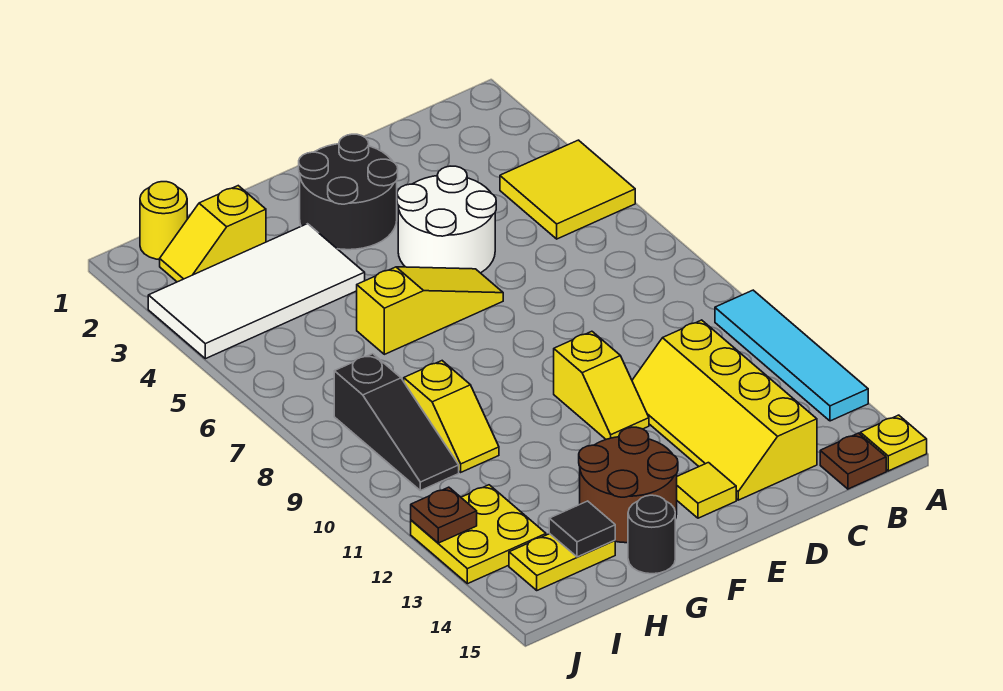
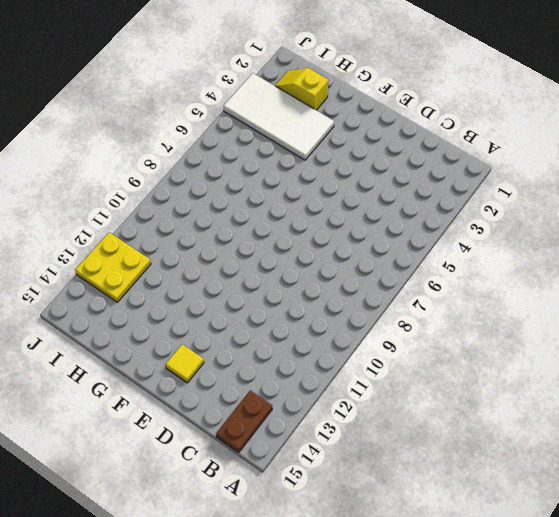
brown plate B14:B15 level 1 -> brown plate B15 level 1
none -> yellow tile A4:B5 level 1
none -> cyan tile A10:A13 level 1
none -> yellow plate A15 level 1

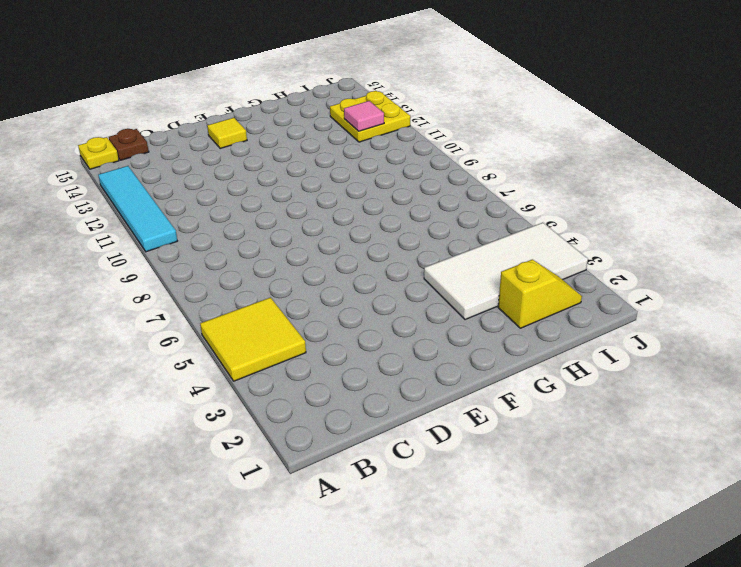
pink tile I12 level 2 -> none
none -> yellow slope C11:D14 level 1 top C
none -> white round brick D4:E5 level 1
none -> black round brick E2:F3 level 1

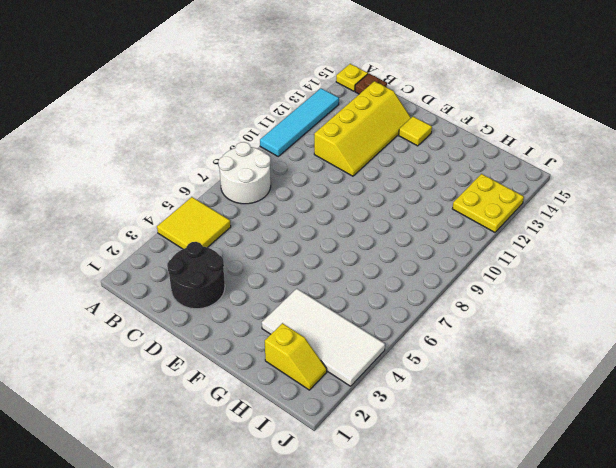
white round brick A7:B8 level 1 -> white round brick D4:E5 level 1
black round brick C2:D3 level 1 -> black round brick E2:F3 level 1
none -> yellow slope E6:G6 level 1 top G
none -> yellow slope E10:E11 level 1 top 10
none -> brown round brick F13:G14 level 1

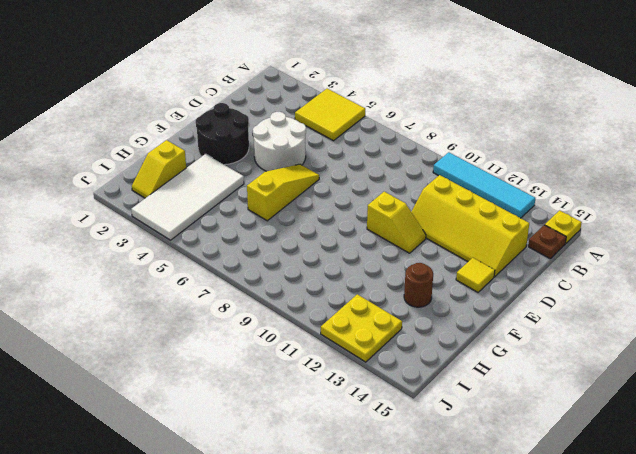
brown round brick G13 level 1 -> brown round brick F13:G14 level 1
none -> black round brick G15 level 1
none -> yellow slope H9:H10 level 1 top 9
none -> yellow plate H14:I14 level 1

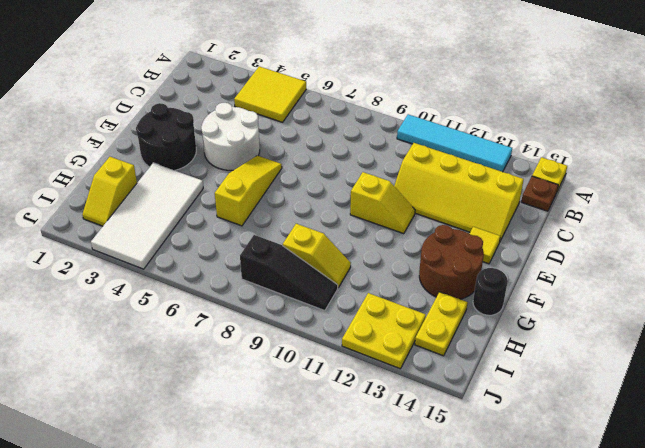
none -> yellow round brick I1 level 1
none -> black tile H14 level 2
none -> brown plate J12 level 2

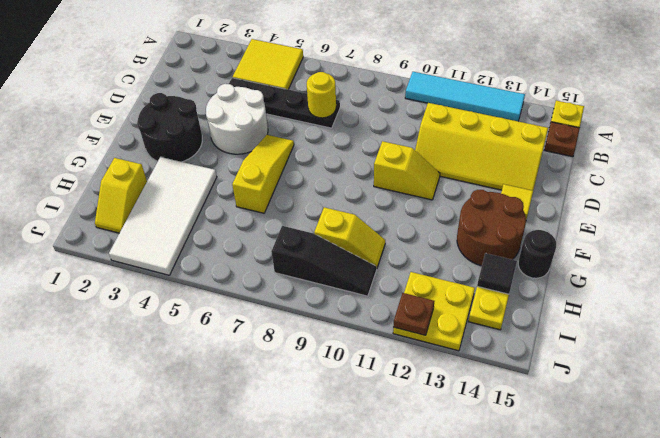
black plate C4:C7 level 1 -> none
yellow round brick C7 level 2 -> yellow round brick I1 level 1

